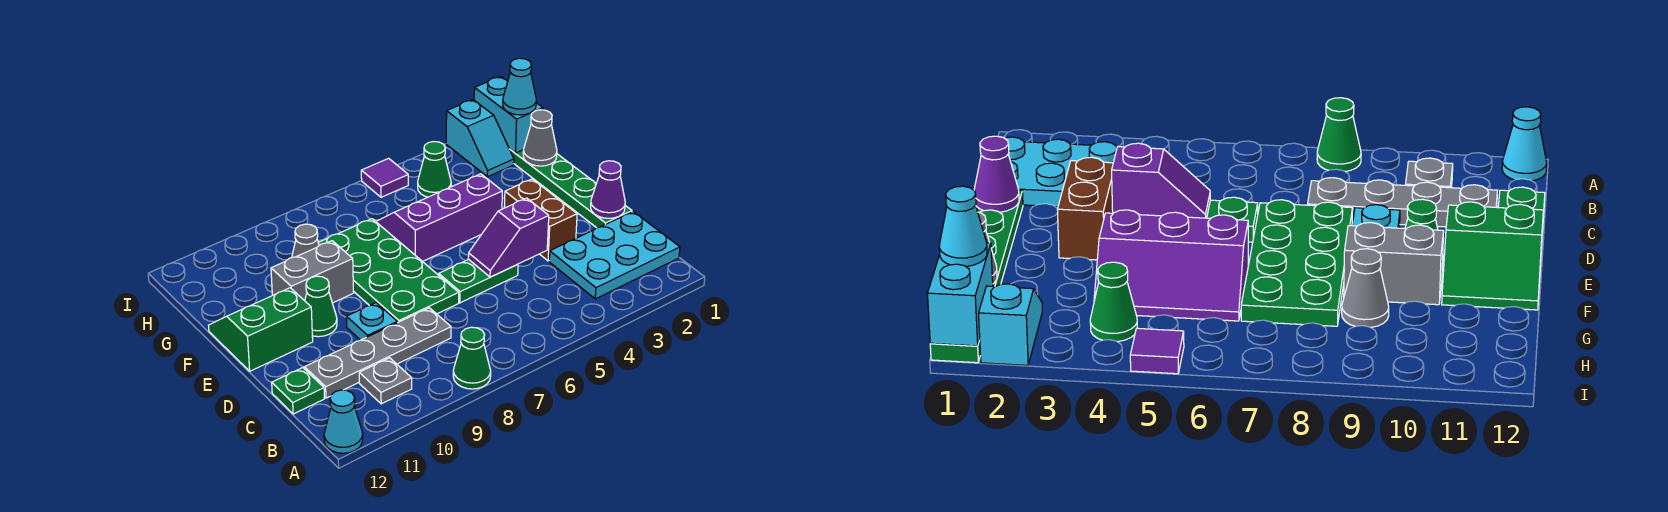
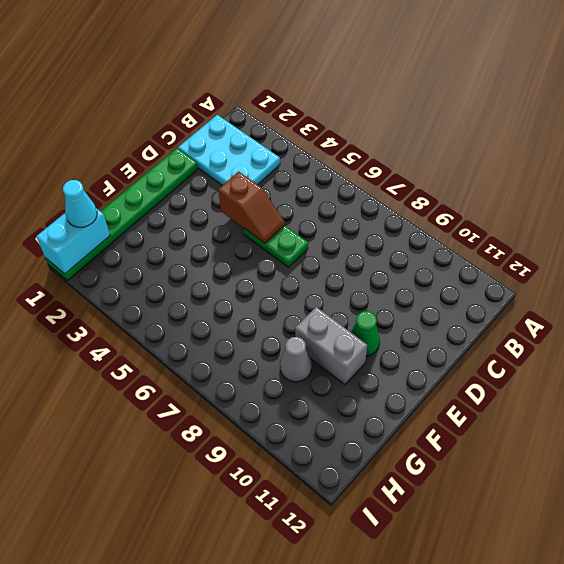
brown slope D4:D5 level 2 top 4 -> purple slope D4:D5 level 2 top 4
none -> green cone A8 level 1
none -> cyan cone A12 level 1
none -> grey plate B10 level 1

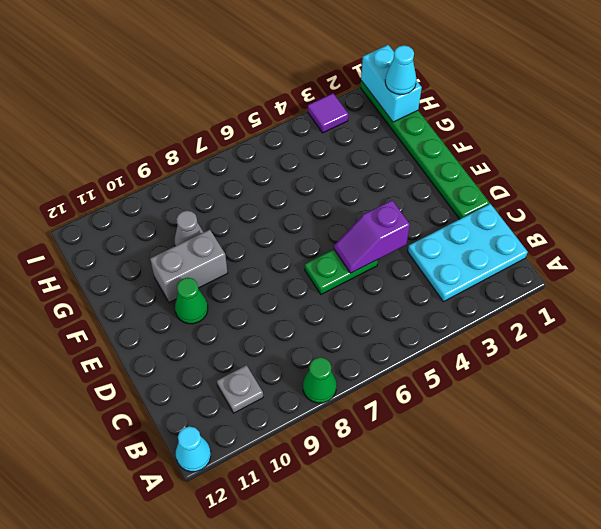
purple tile I3 level 1 -> purple tile I5 level 1
none -> grey plate C8:C11 level 1
none -> green plate C12 level 1
none -> brown brick D3:E3 level 1

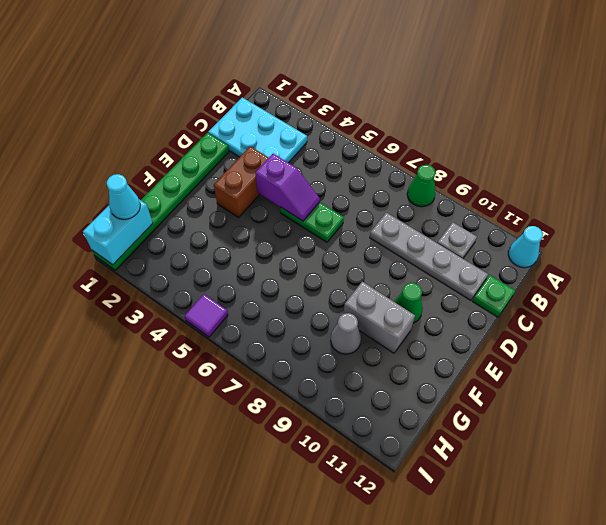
none -> green plate D7:G8 level 1
none -> cyan plate D9 level 1
none -> green slope E11:F12 level 1 top E

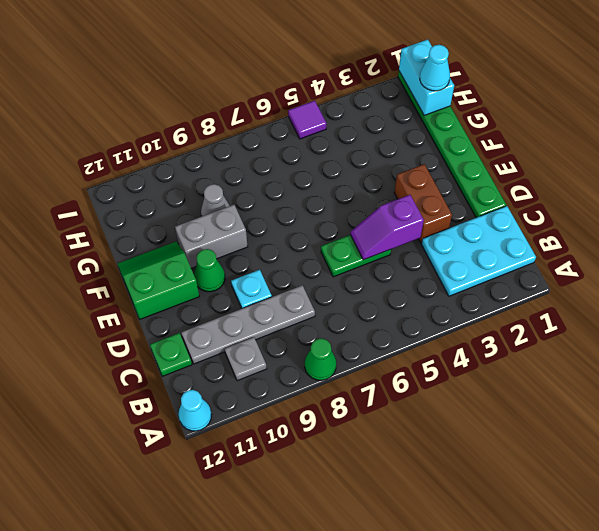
none -> green plate D7:G8 level 1
none -> purple slope F4:G6 level 1 top F
none -> cyan slope H2:I2 level 1 top I

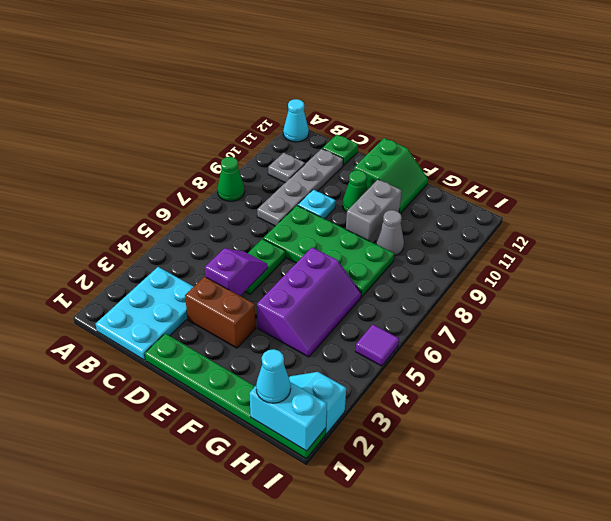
none -> green cone H4 level 1
none -> purple cone D1 level 2
none -> grey cone G1 level 2

